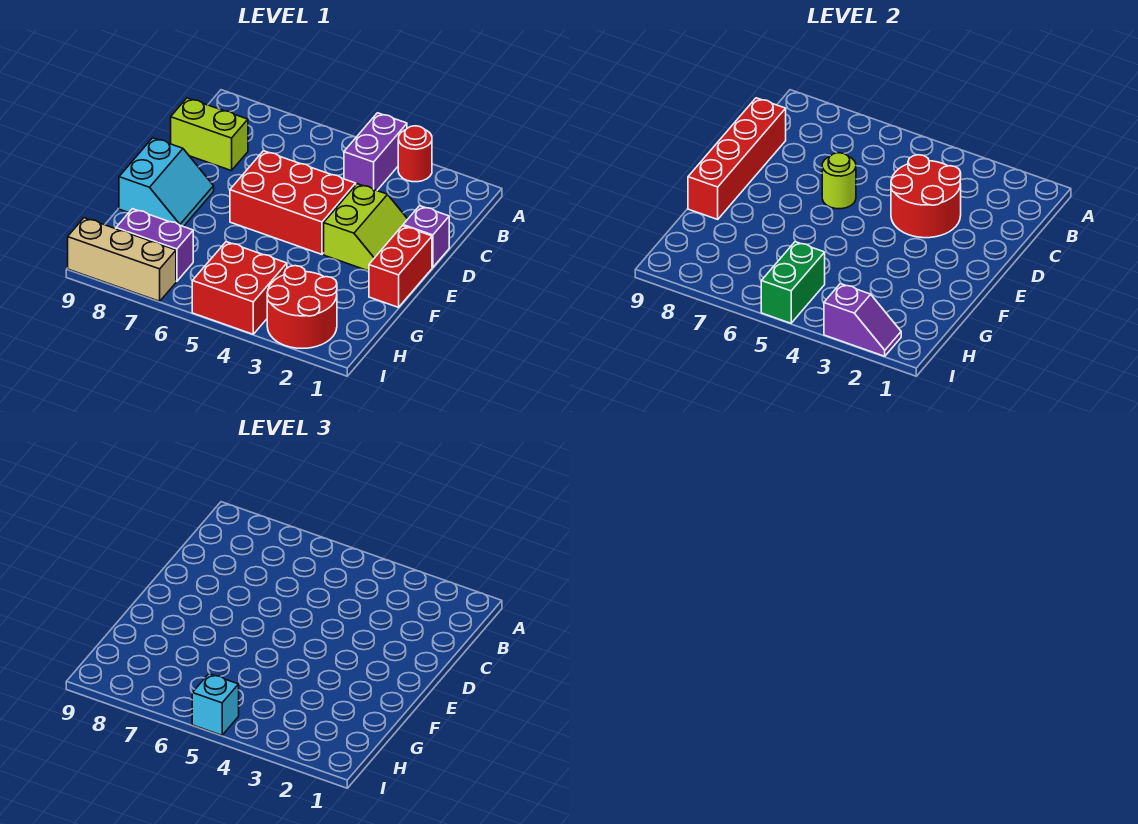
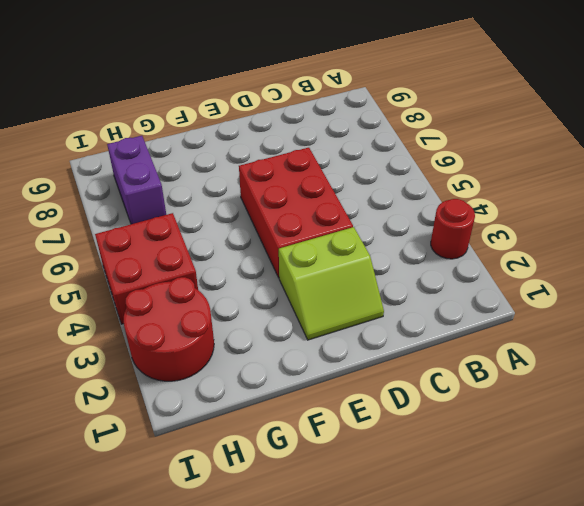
none -> purple brick A4:B4 level 1
none -> lime brick C8:C9 level 1
none -> purple brick D1 level 1

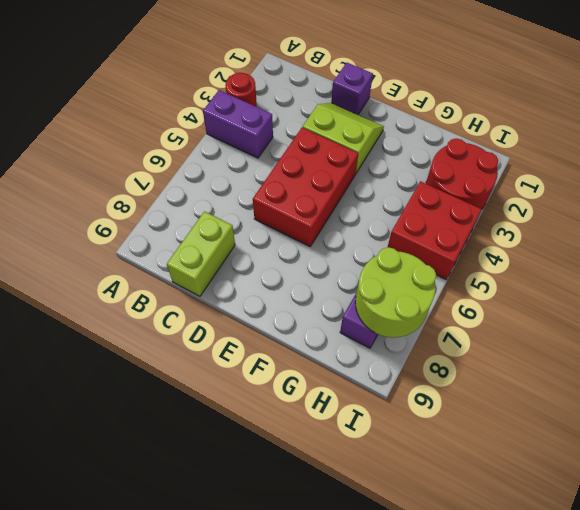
lime round brick H7:I8 level 2 -> none
none -> red brick E1:F1 level 1
none -> cyan slope E8:F9 level 1 top 9
none -> tan brick I7:I9 level 1

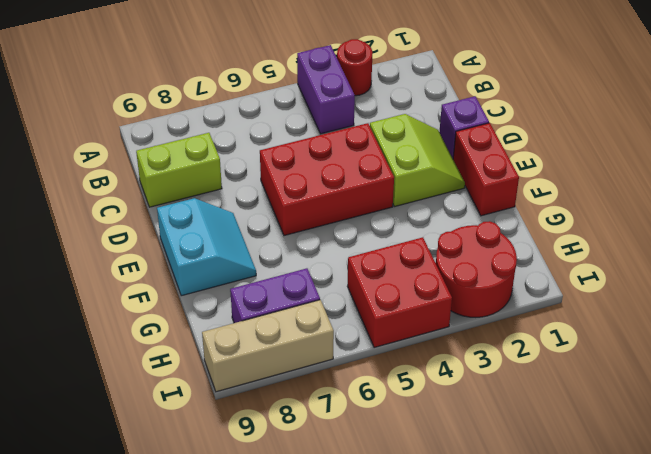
none -> red round brick C3:D4 level 2
none -> red brick C9:F9 level 2
none -> lime round brick D6 level 2

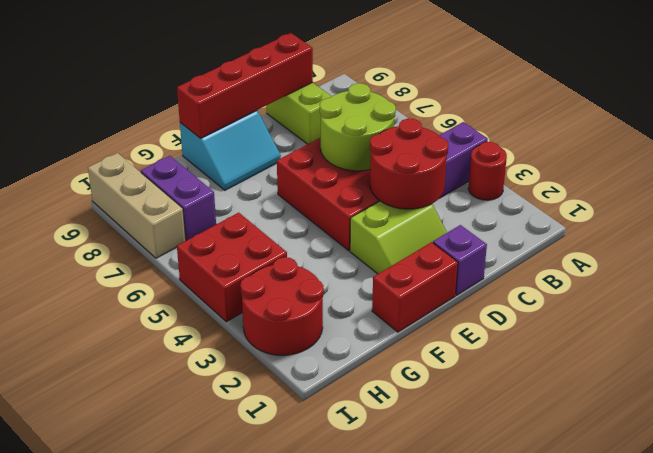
lime round brick C5:D6 level 2 -> lime round brick D6 level 2
none -> green brick H5:I5 level 2
none -> purple slope I2:I3 level 2 top 3
none -> cyan brick I5 level 3

